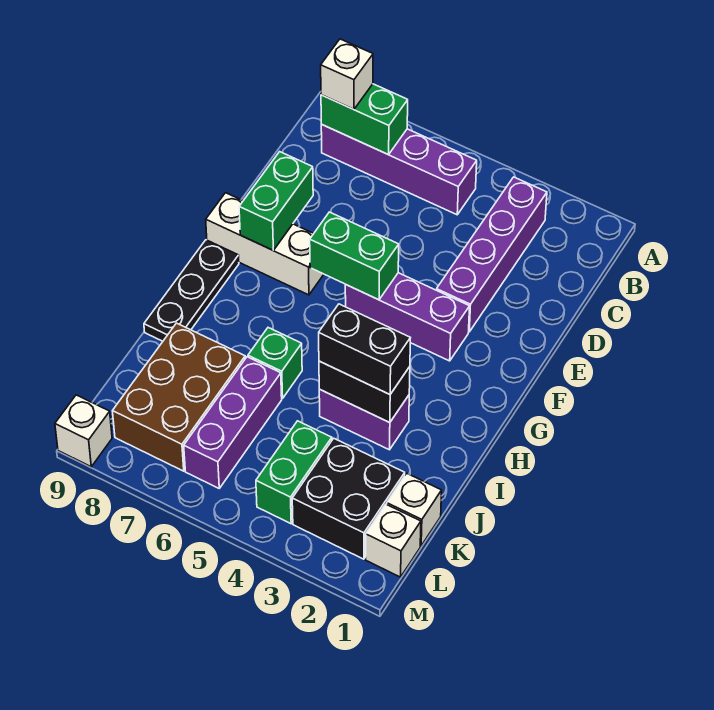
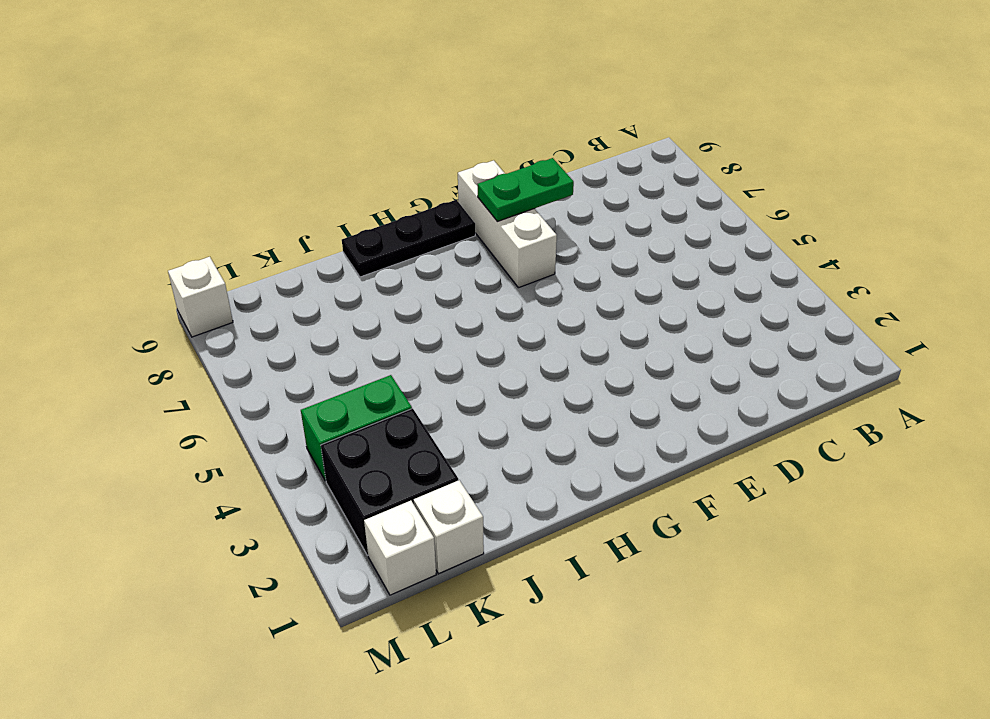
green plate E8:F8 level 2 -> green brick E8:F8 level 2
none -> purple brick B3:E3 level 1
none -> purple brick B5:B8 level 1
none -> purple brick F3:F5 level 1

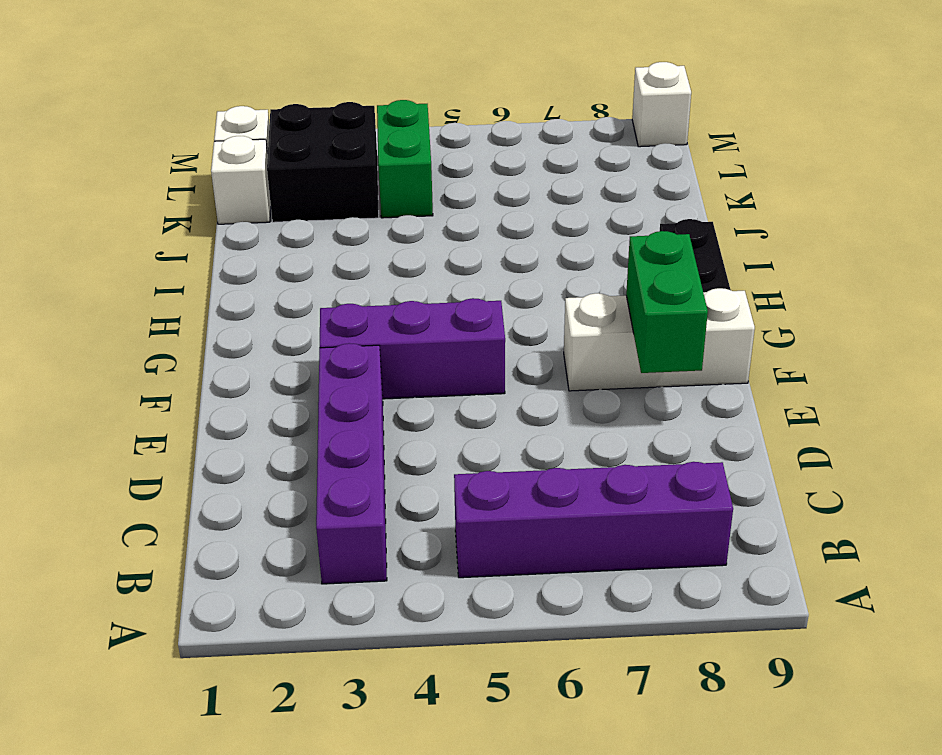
none -> purple brick I3:I4 level 1
none -> green brick I6 level 1
none -> purple brick J6:L6 level 1

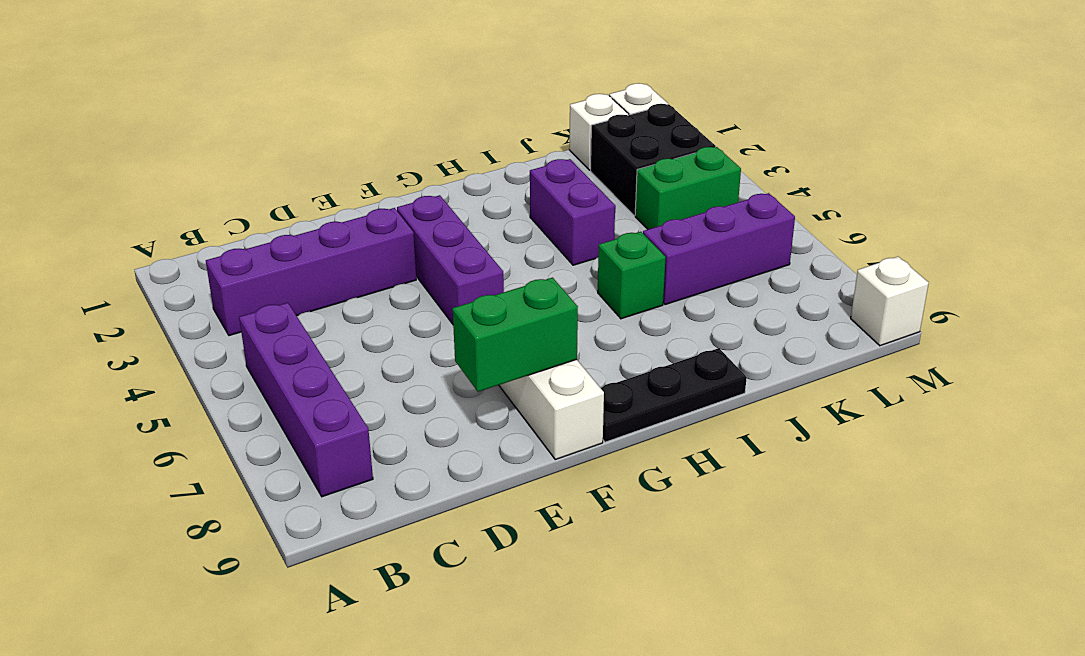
none -> brown brick J7:L8 level 1
none -> green brick B7:B8 level 2
none -> green brick F5:F6 level 2

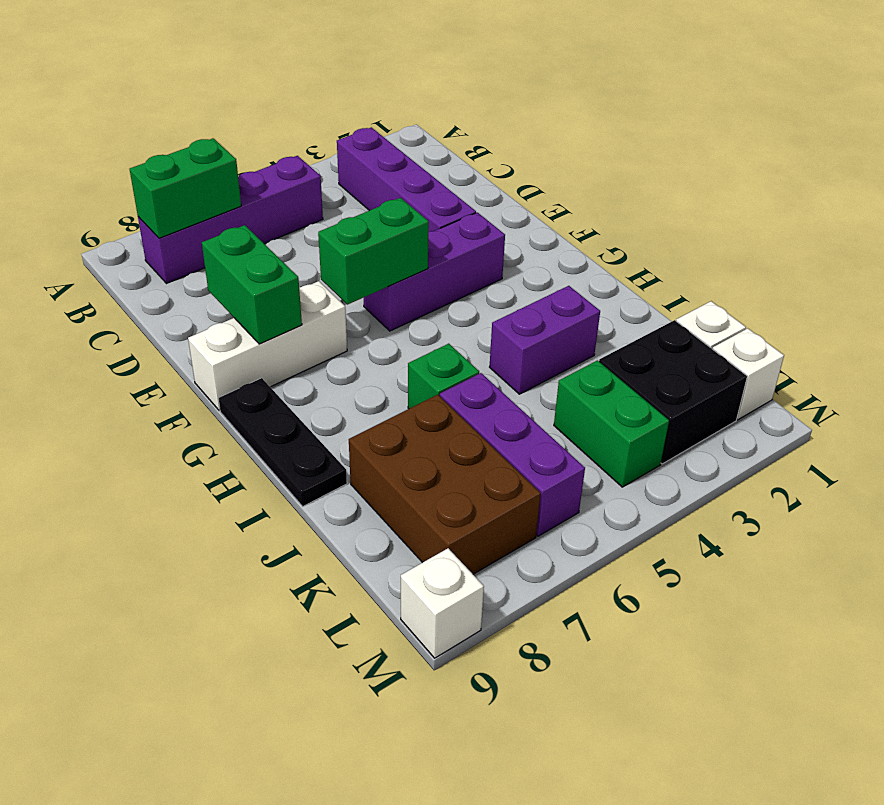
none -> black brick I3:I4 level 2
none -> white brick B8 level 3
none -> black brick I3:I4 level 3

